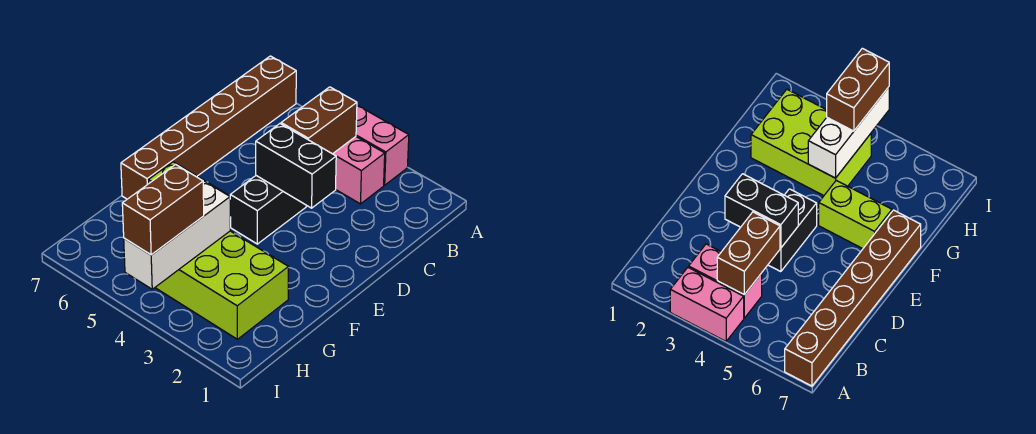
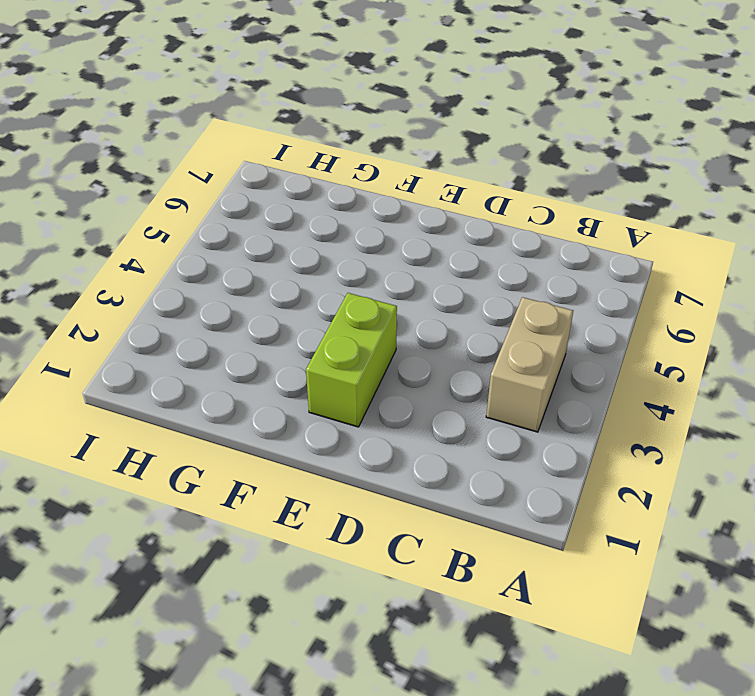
tan brick B3:B4 level 1 -> pink brick B3:B4 level 1
lime brick E2:E3 level 1 -> lime brick F5:F6 level 1
none -> pink brick A3:A4 level 1
none -> brown brick A7:F7 level 1

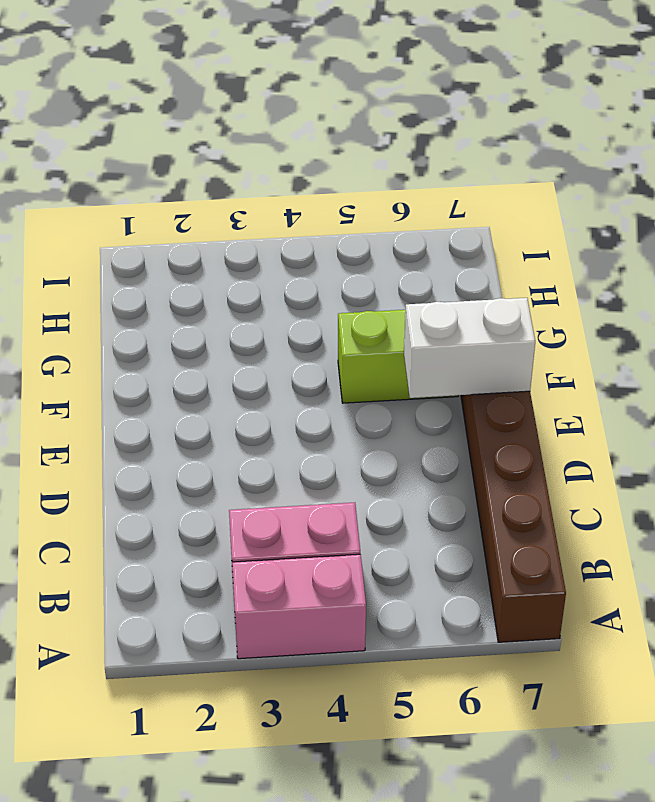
white brick E6:E7 level 2 -> none
none -> black brick D4:E4 level 1
none -> lime brick G2:H4 level 1

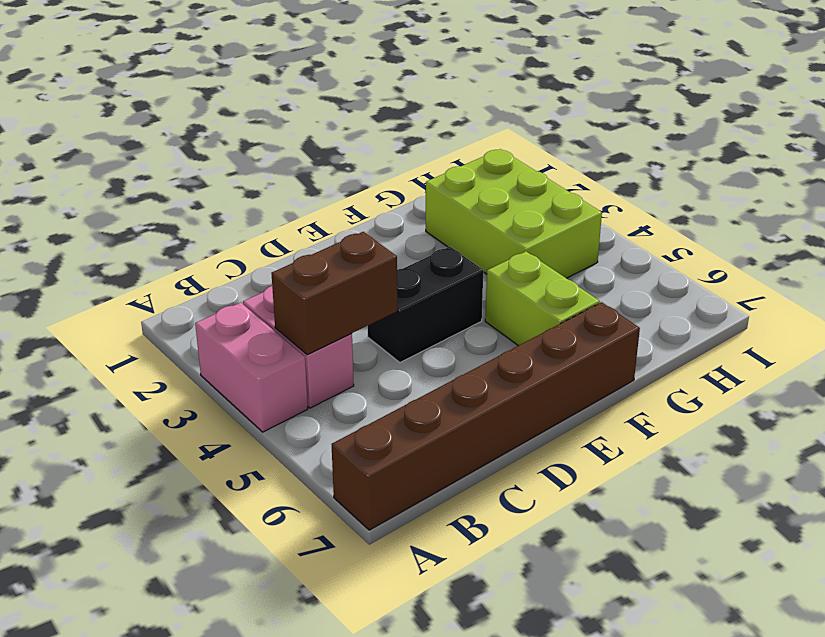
none -> black brick D3:D4 level 2
none -> white brick G4:I4 level 2

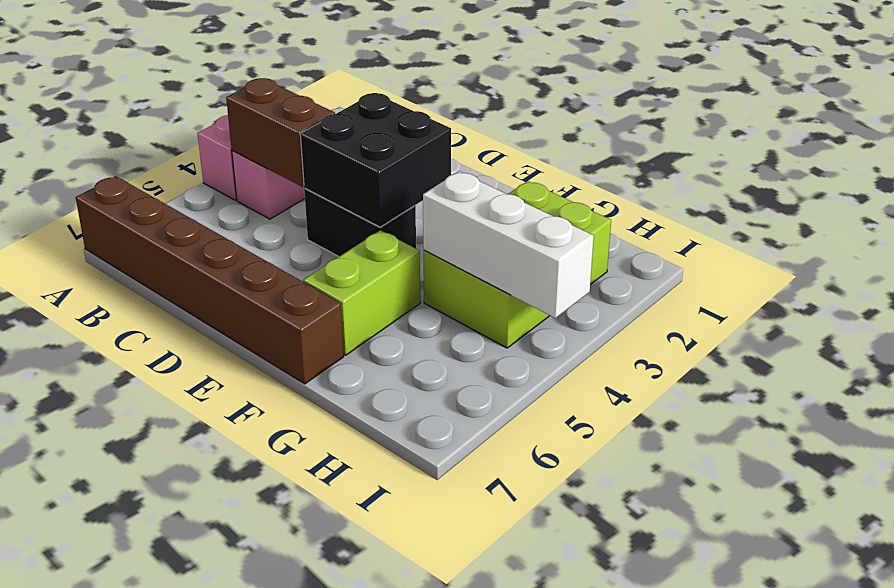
black brick D3:E4 level 2 -> black brick D3:D4 level 2
none -> brown brick H4:I4 level 3

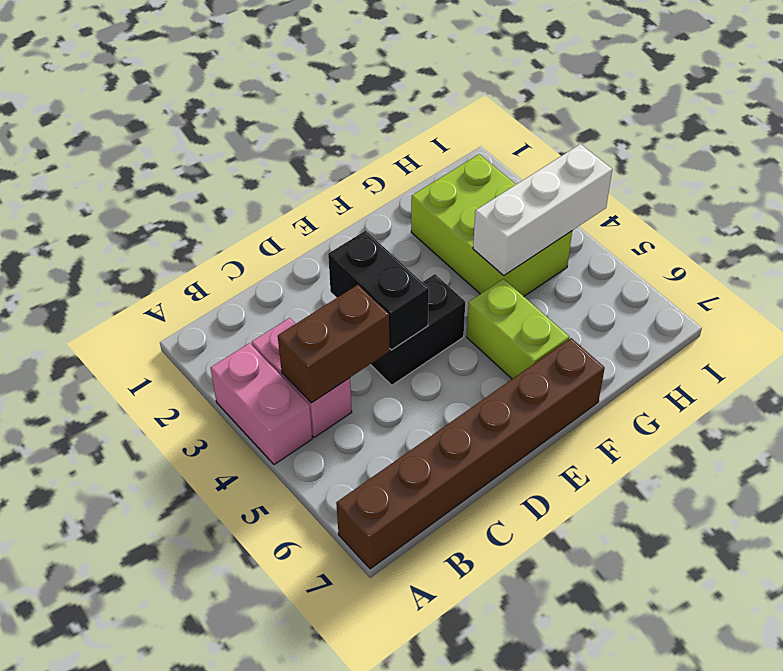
none -> brown brick H4:I4 level 3

